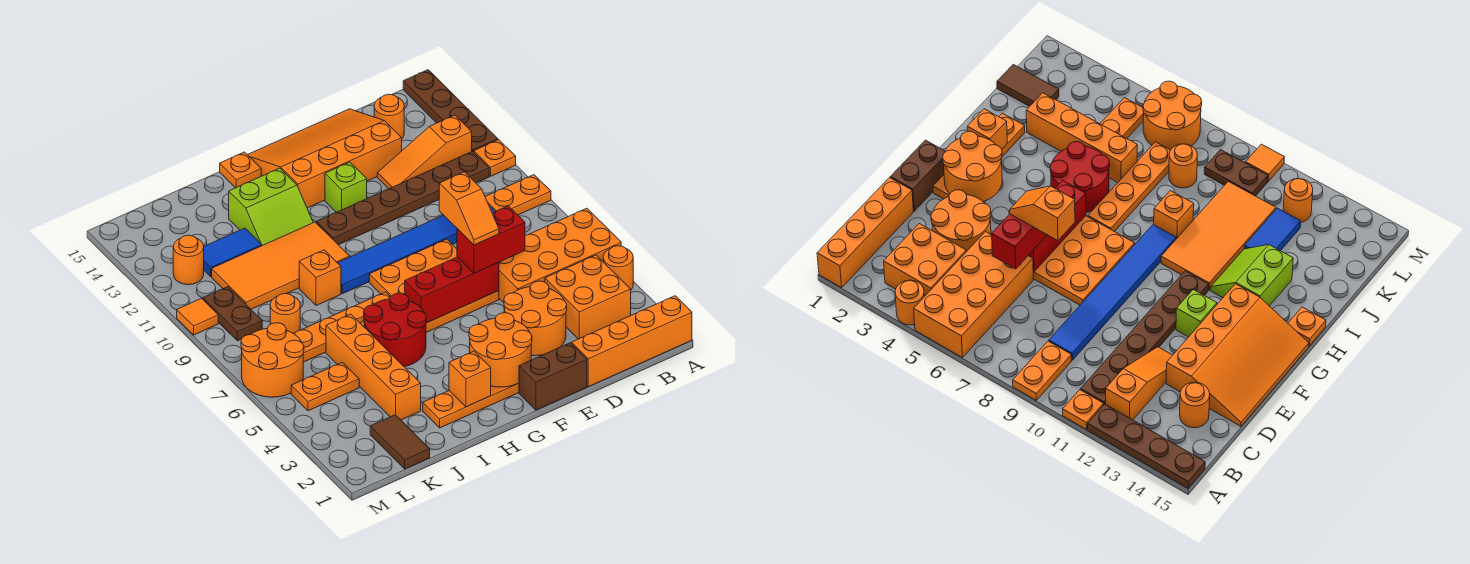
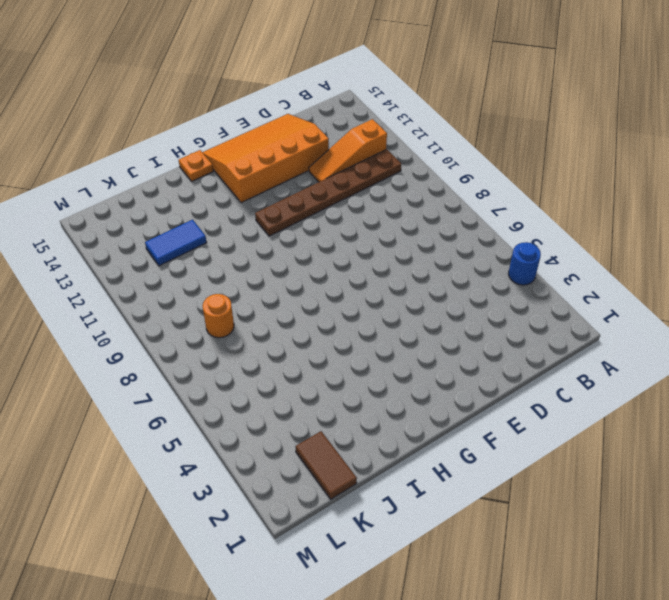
blue round brick A4 level 1 -> orange round brick A4 level 1
none -> orange brick A1:D1 level 1
none -> orange brick A5:D6 level 1
none -> orange plate A9:B9 level 1
none -> orange plate A11 level 1

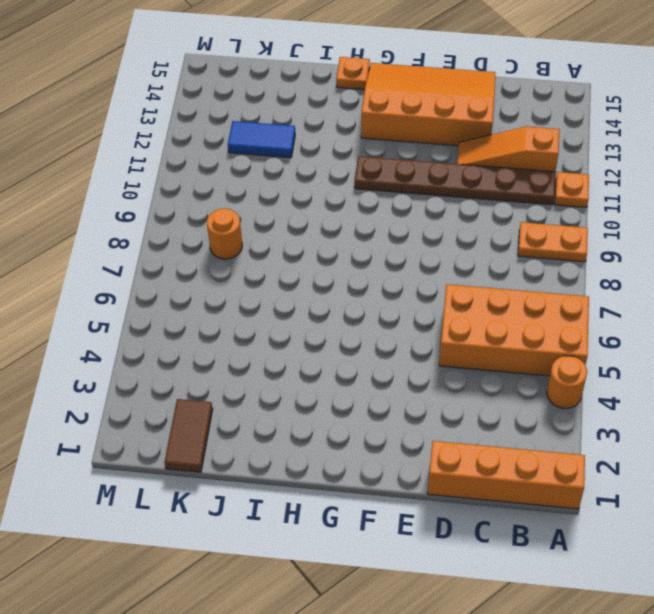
none -> brown plate A12:A15 level 1
none -> orange brick B3:C4 level 1
none -> blue tile C9:H9 level 1
none -> orange round brick C14 level 1

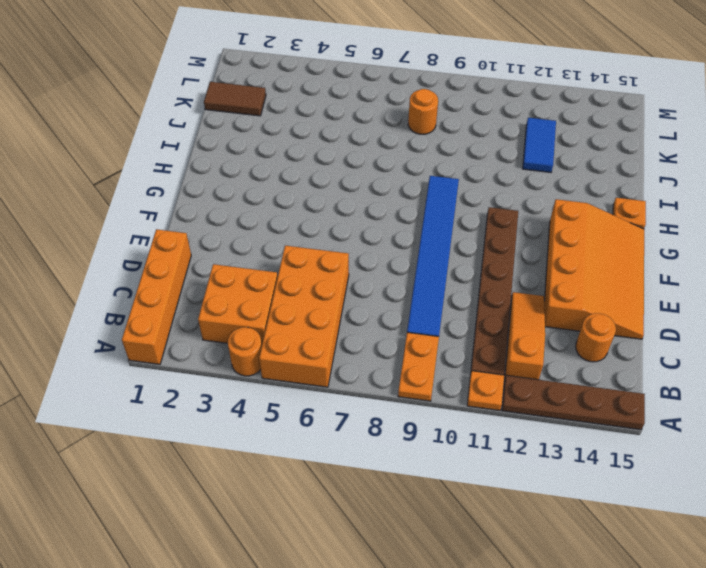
none -> orange round brick D3:E4 level 1
none -> brown brick E1:F1 level 1
none -> orange plate E6:G8 level 1
none -> orange plate F2:I2 level 1

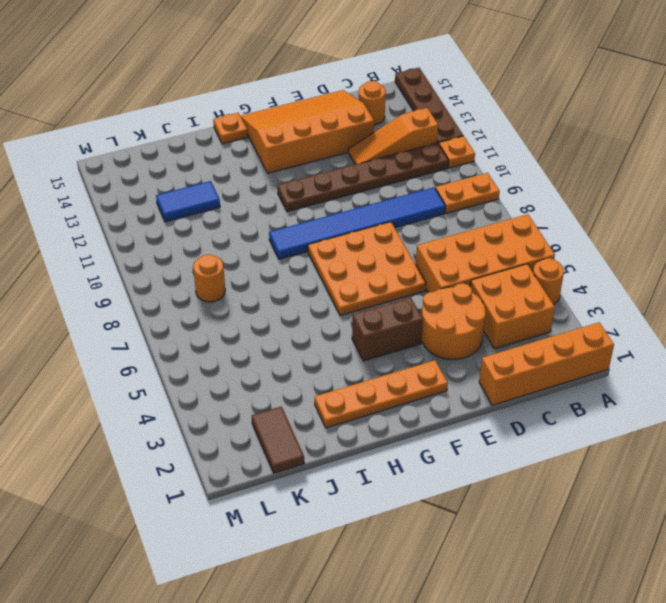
brown brick F4:G4 level 1 -> brown brick E1:F1 level 1
none -> lime brick F12 level 1
none -> red round brick H5:I6 level 1
none -> orange plate H7:K7 level 1
none -> orange tile H10:K11 level 1

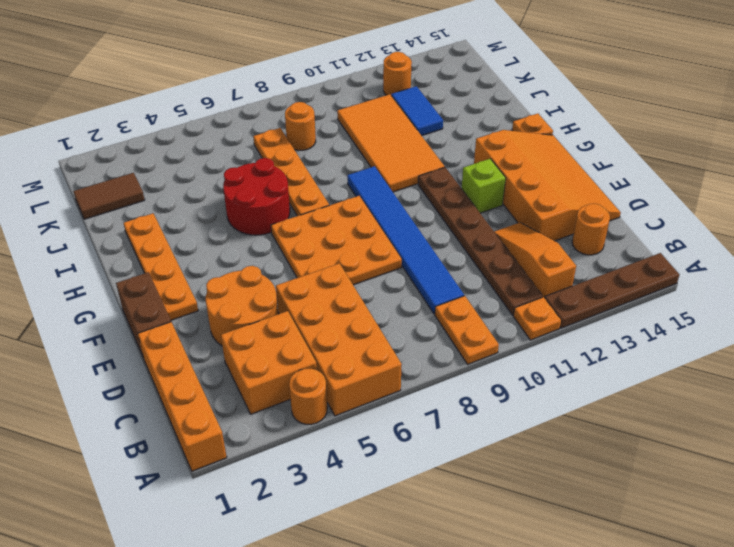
none -> lime slope H12:I13 level 1 top 13
none -> orange brick I9 level 1
none -> orange brick J3:J6 level 1
none -> orange plate K5:L5 level 1

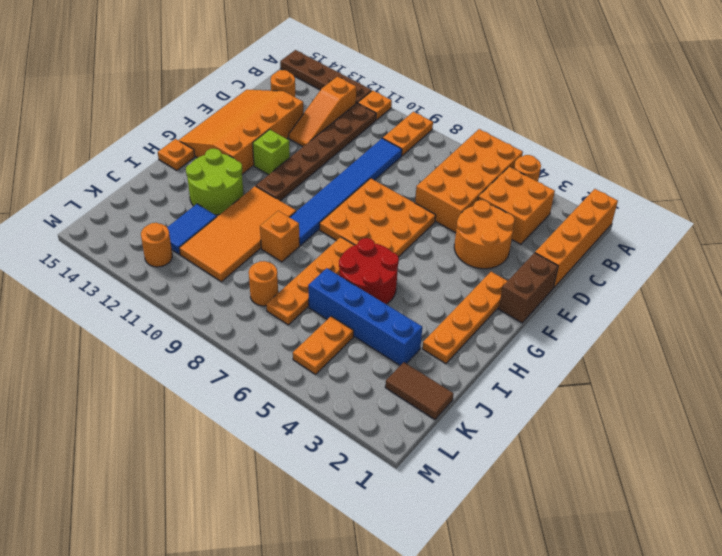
lime round brick H12:I13 level 1 -> lime slope H12:I13 level 1 top 13
blue brick J3:J6 level 1 -> orange brick J3:J6 level 1
none -> orange round brick L6:M7 level 1
none -> brown plate L9:L10 level 1
none -> orange tile M10 level 1
none -> red brick E6:G6 level 2

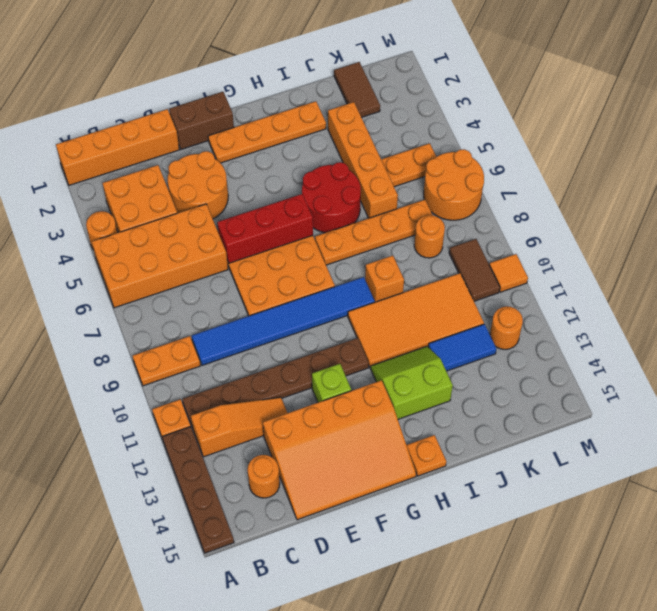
brown tile L9:L10 level 1 -> brown plate L9:L10 level 1
none -> orange round brick F2:G3 level 2
none -> orange brick H2 level 2
none -> red brick D6:E6 level 3
none -> orange slope E6:E7 level 4 top 7

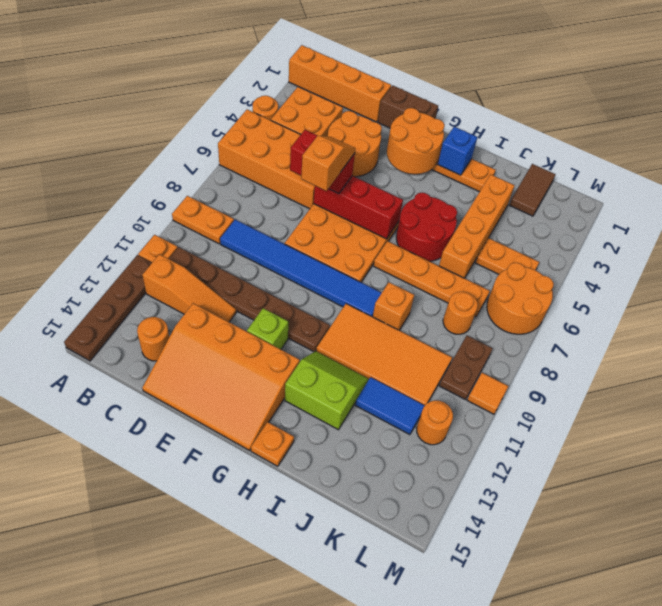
blue brick H2 level 2 -> orange brick H2 level 2

